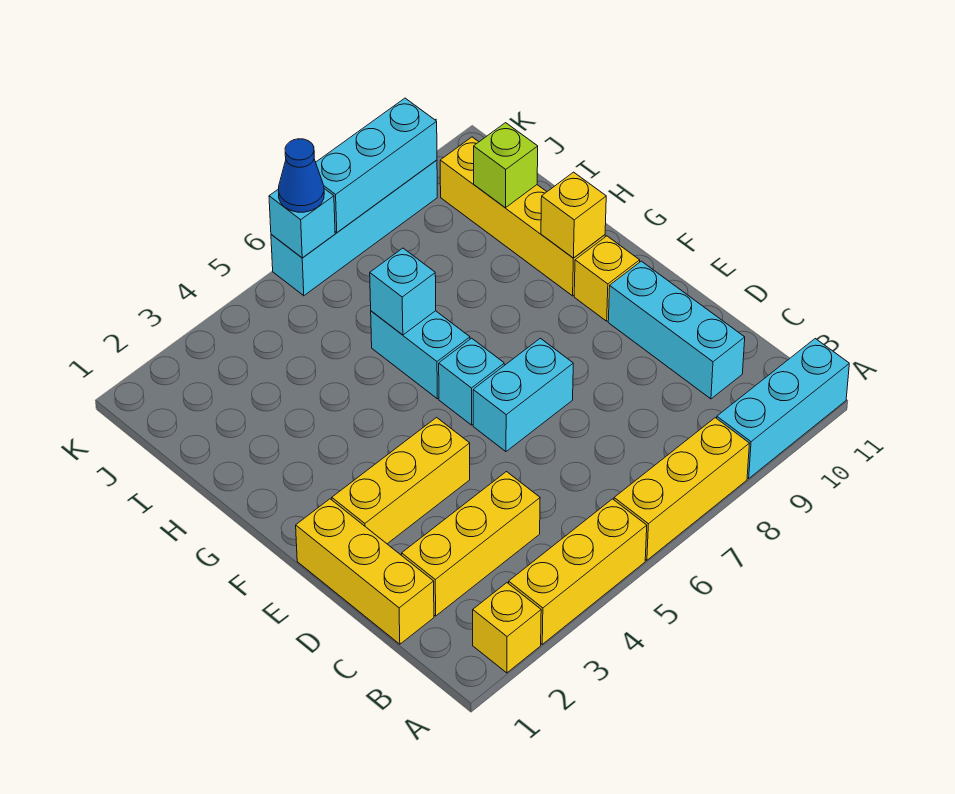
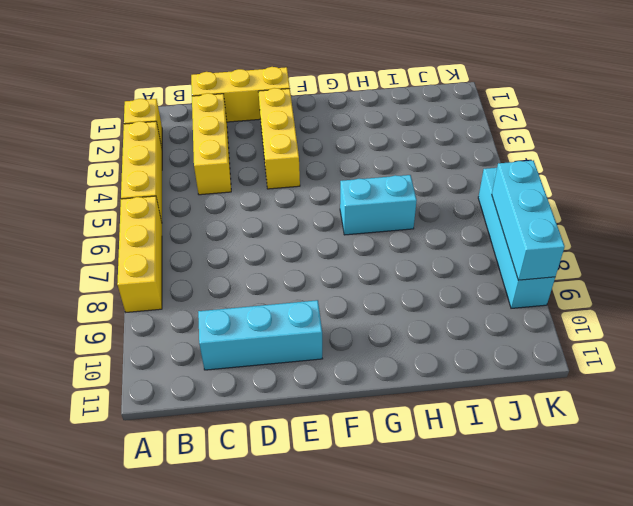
none -> cyan brick A9:A11 level 1
none -> cyan brick E6:E7 level 1
none -> cyan brick F6 level 1

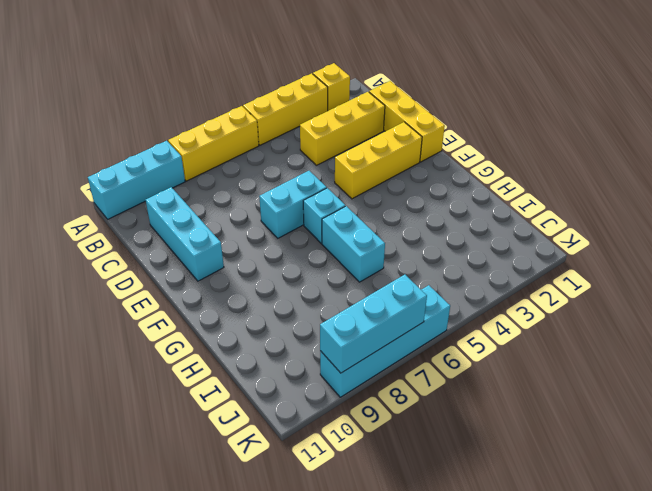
none -> yellow brick F10 level 1
none -> yellow brick G10:J10 level 1
none -> yellow brick G10 level 2

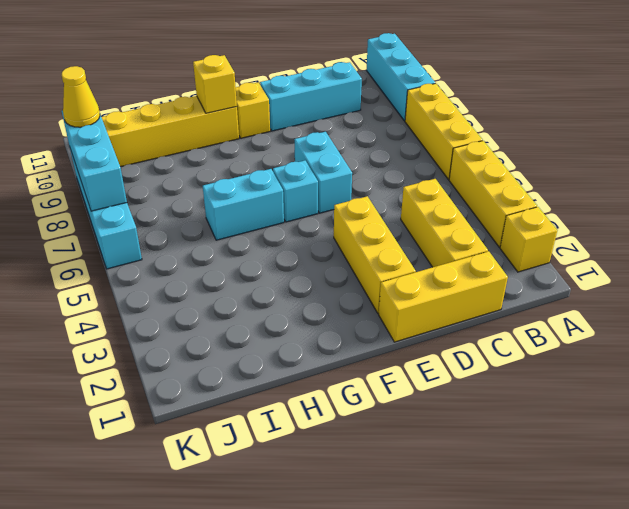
yellow cone K9 level 3 -> none
none -> cyan brick H6 level 2
none -> lime brick I10 level 2
none -> cyan brick K6 level 2

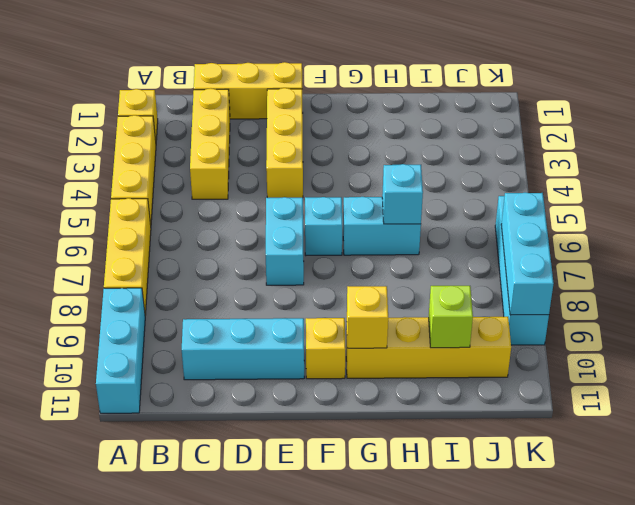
none -> cyan brick K6 level 2
none -> blue cone K6 level 3

